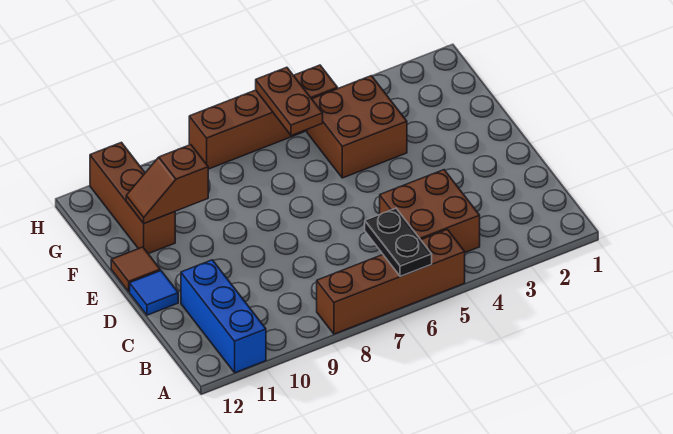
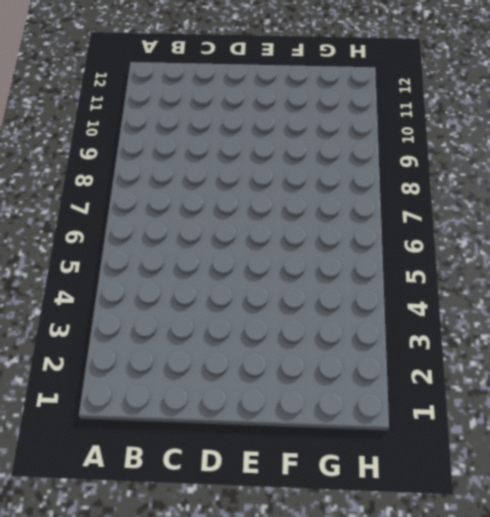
none -> brown brick A5:A8 level 1
none -> blue brick A11:C11 level 1

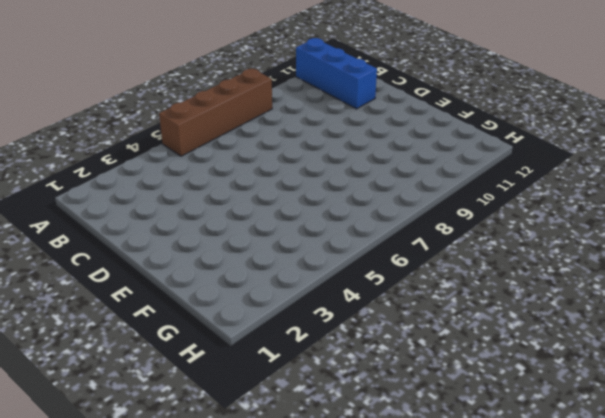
none -> brown brick B4:C5 level 1
none -> blue tile D12 level 1

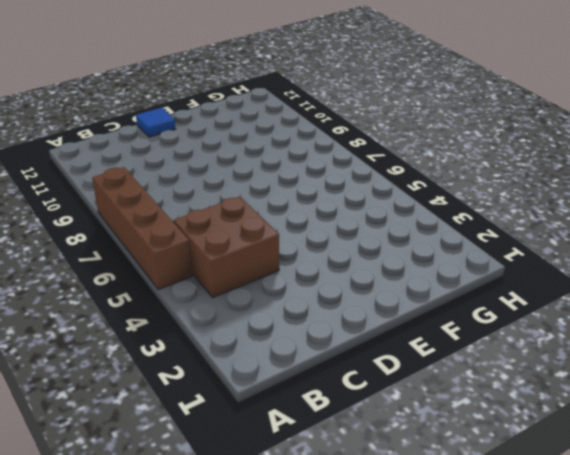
none -> blue brick A11:C11 level 1
none -> brown tile E12 level 1

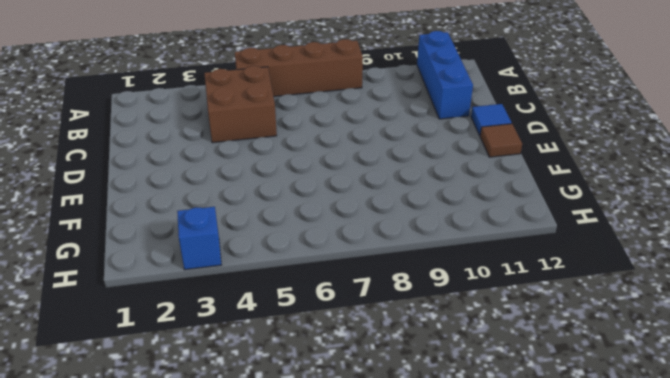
blue brick H3 level 1 -> none
none -> brown brick F4:G5 level 1
none -> brown brick F11:H11 level 1

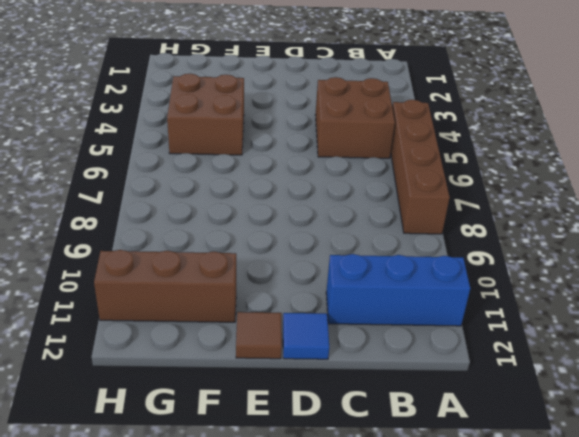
none -> brown brick H5:H8 level 1
none -> black plate A6:B6 level 2

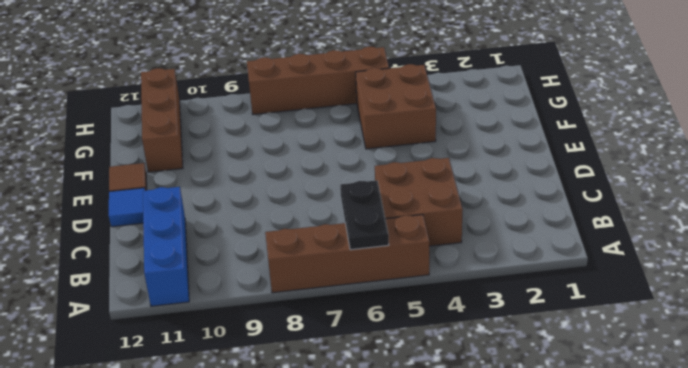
none -> brown slope F10:F11 level 2 top 10
none -> brown plate G6:H6 level 2

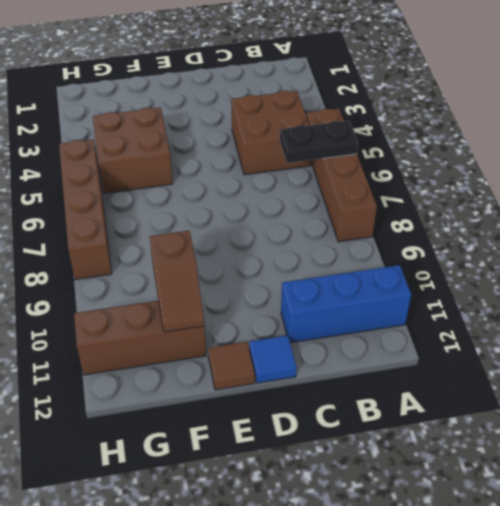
none -> brown plate G6:H6 level 2

